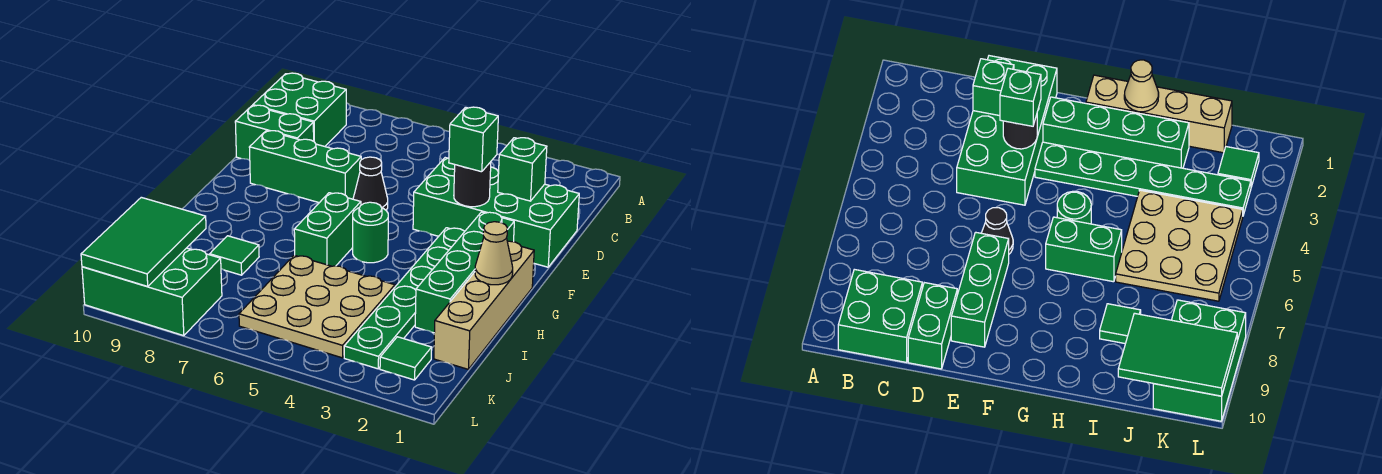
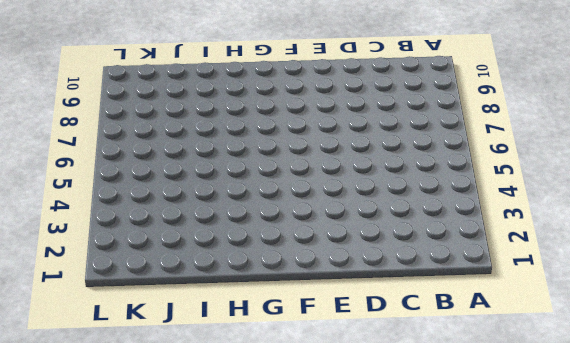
none -> green brick B9:C10 level 1
none -> green brick D1:E4 level 1
none -> green brick D9:D10 level 1

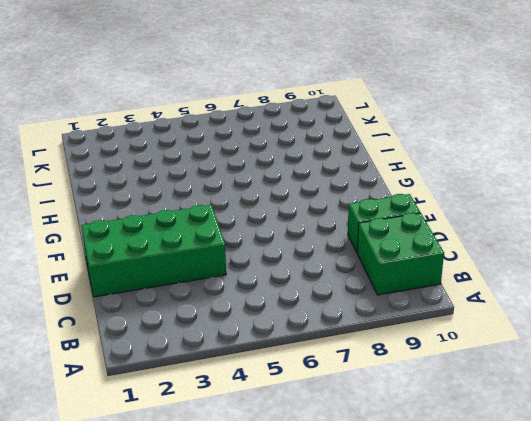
none -> black cone E6 level 1
none -> green brick E7:E9 level 1
none -> green brick F2:I2 level 1

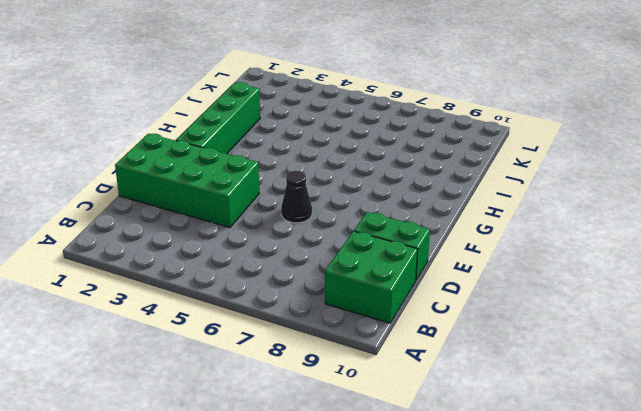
none -> green brick E7:E9 level 1
none -> green plate F3:K3 level 1
none -> tan brick G1:J1 level 1

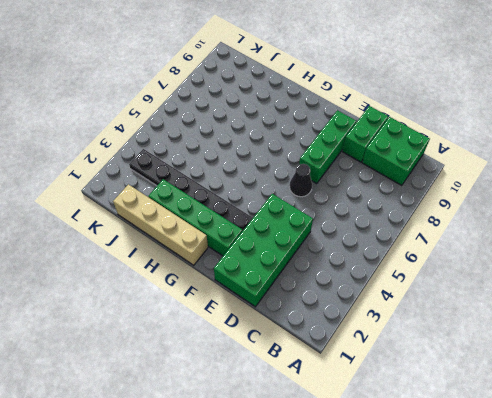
black plate F3:K3 level 1 -> green plate F3:K3 level 1
none -> green round brick G5 level 1
none -> green brick G6:H6 level 1
none -> tan plate I4:K6 level 1

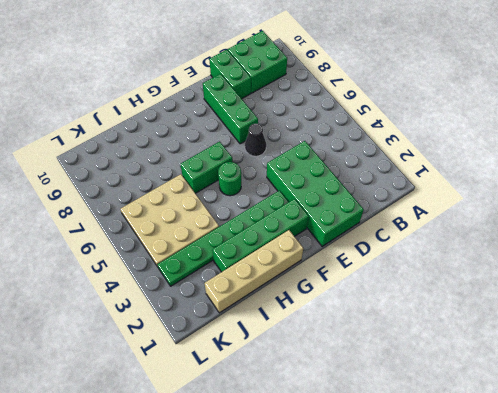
none -> green tile I8 level 1
none -> green tile K2 level 1
none -> green brick K8:L10 level 1

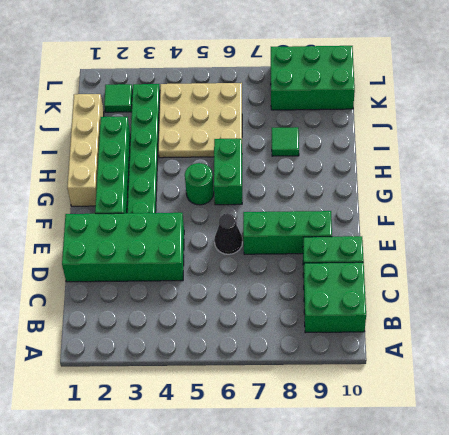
none -> green brick D2 level 2
none -> black round brick E3 level 2
none -> tan cone H1 level 2

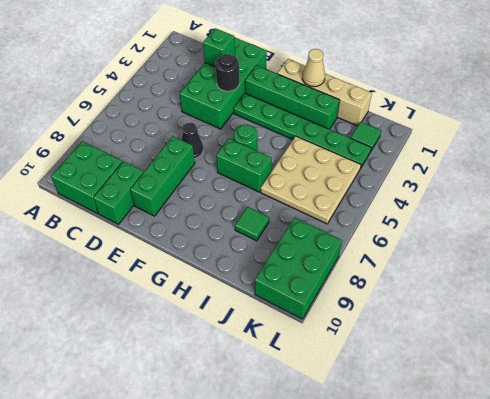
none -> green tile J9:L10 level 2
none -> green brick E3 level 3

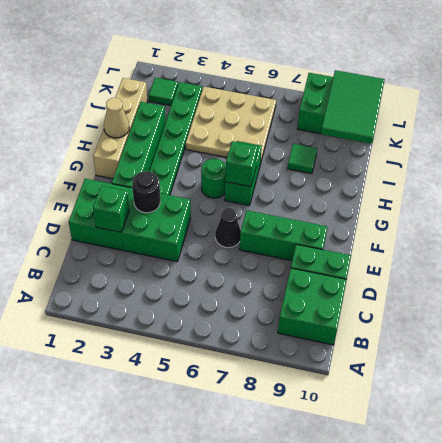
green brick G6 level 2 -> green brick E3 level 3

